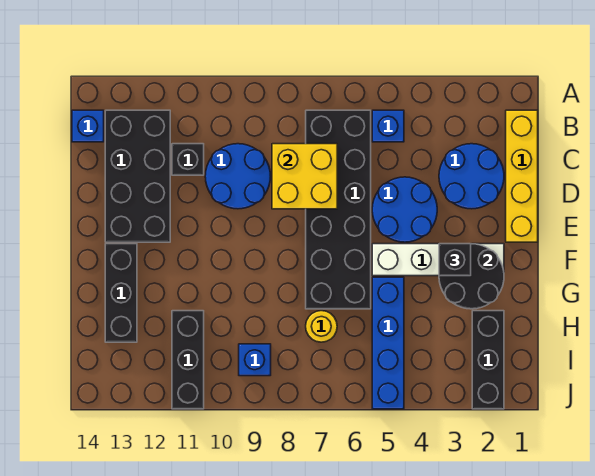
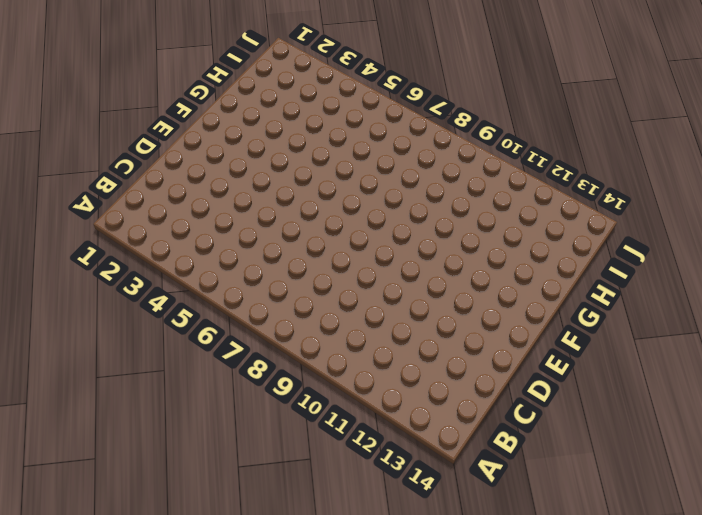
none -> yellow brick B1:E1 level 1
none -> blue brick B5 level 1
none -> black brick B6:G7 level 1

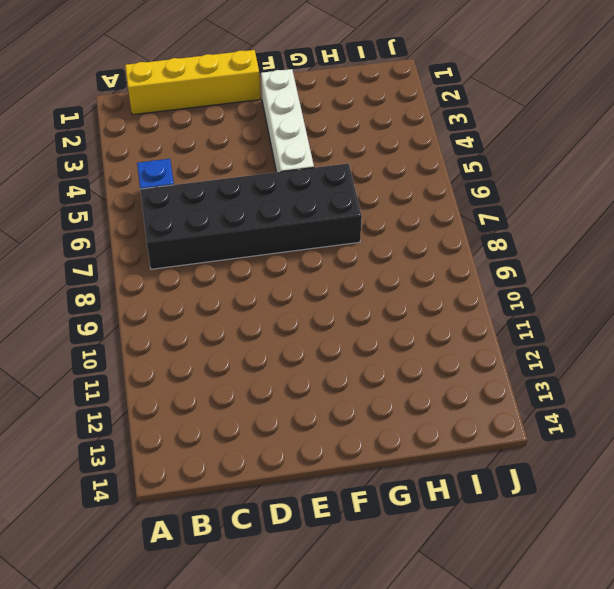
none -> black brick B12:E13 level 1
none -> blue brick B14 level 1
none -> blue round brick C2:D3 level 1

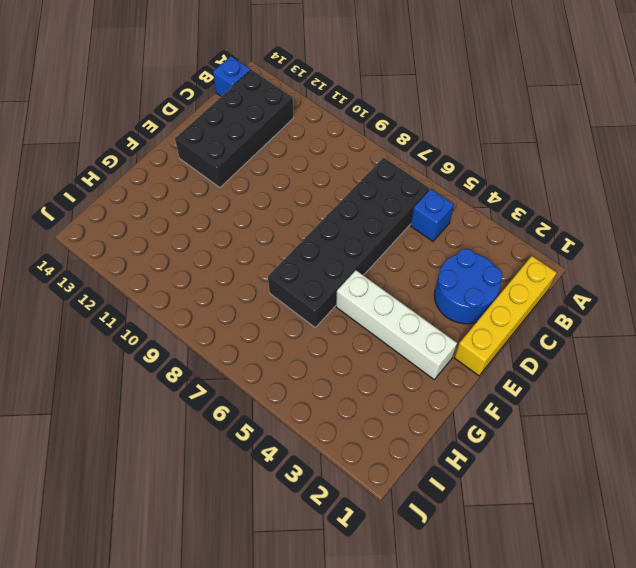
none -> blue round brick C9:D10 level 1
none -> black brick C11 level 1
none -> blue round brick D4:E5 level 1

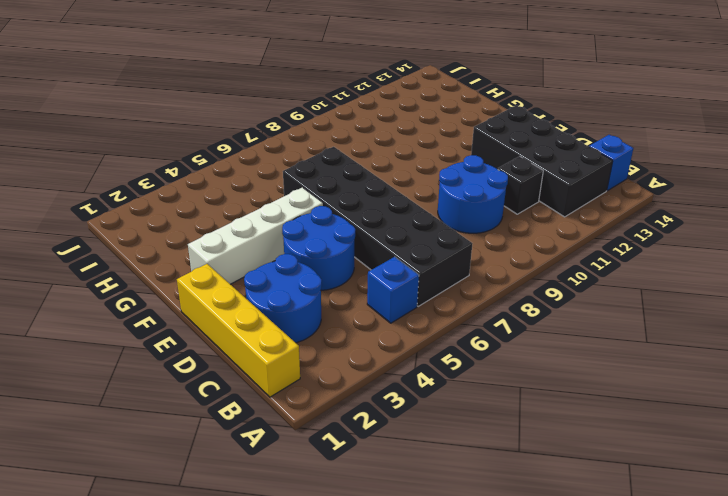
none -> black brick F13:H13 level 1
none -> blue brick G5:J5 level 1
none -> black brick H2:J2 level 1

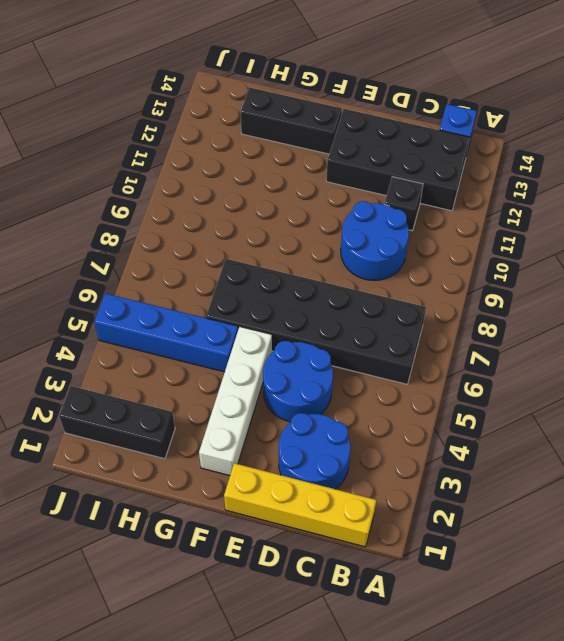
none -> blue brick B5 level 1
none -> yellow round brick H7 level 1
none -> black brick H11:J11 level 1

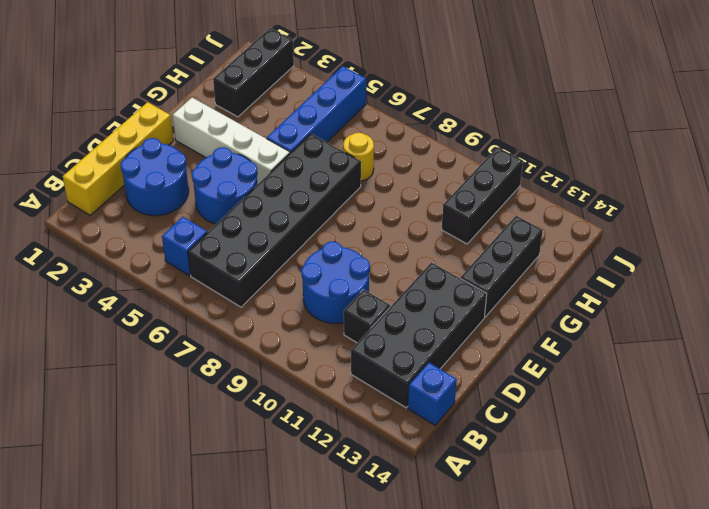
none -> blue brick I9 level 1
none -> yellow brick C7:D8 level 2
none -> black round brick F2:G3 level 2

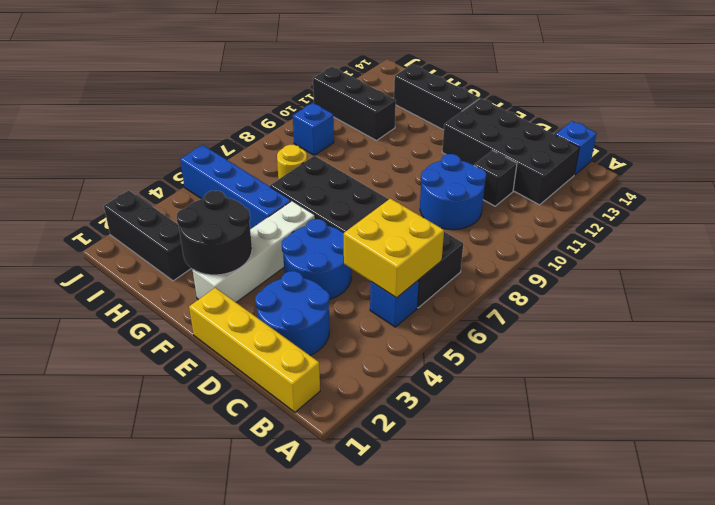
yellow brick B5:C6 level 2 -> yellow brick C7:D8 level 2
none -> black brick F3 level 3

